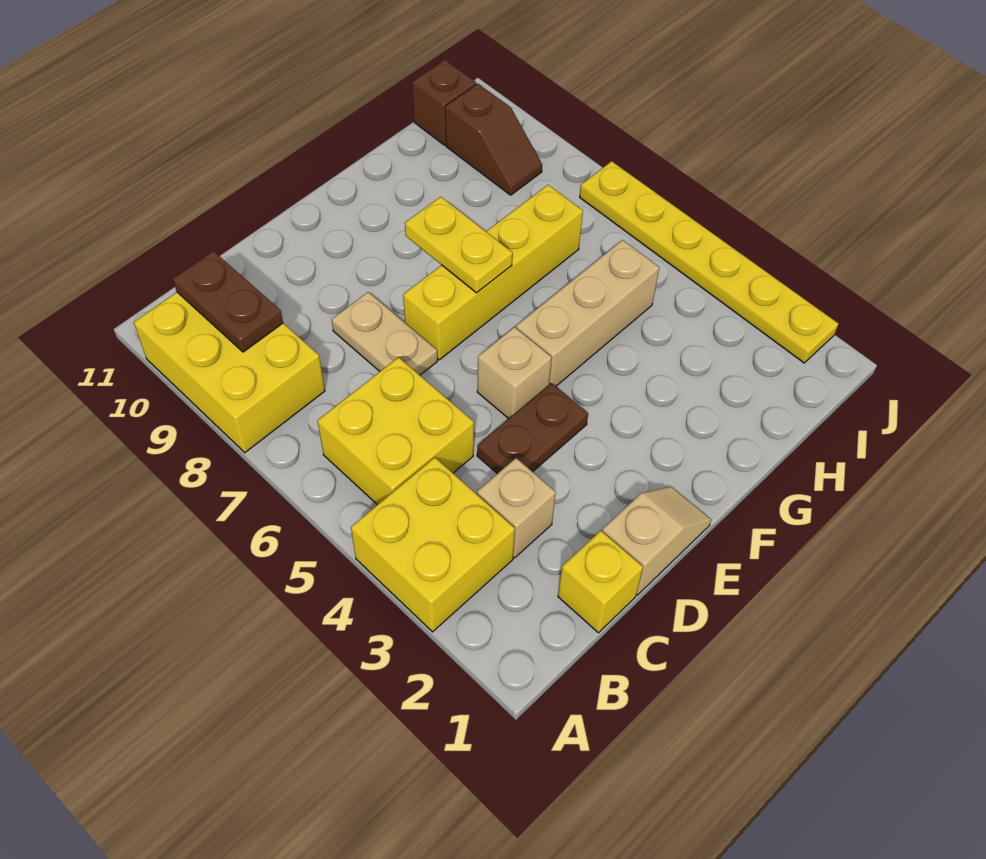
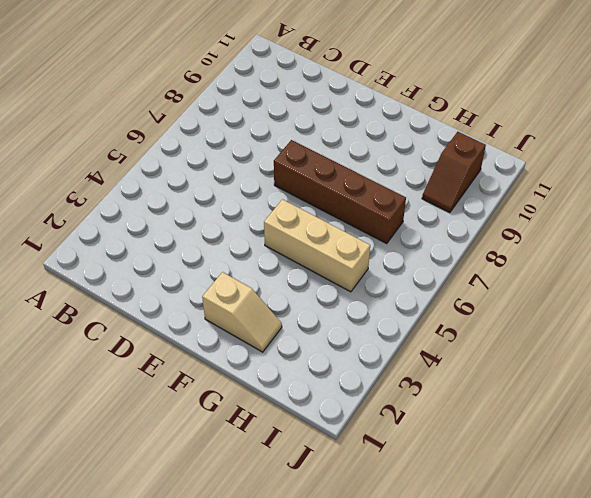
brown brick E7:H7 level 1 -> yellow brick E7:H7 level 1
tan slope F2:G2 level 1 top F -> tan slope D1:E1 level 1 top D
none -> yellow brick A3:B4 level 1
none -> yellow brick A8:B10 level 1
none -> yellow brick B5:C6 level 1

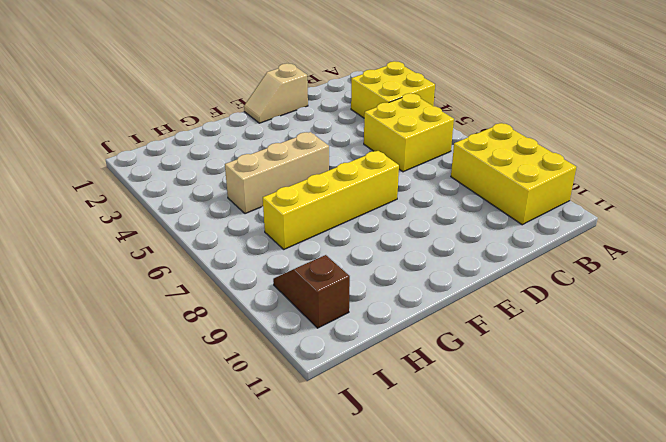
none -> yellow brick C1 level 1
none -> tan brick C3 level 1
none -> brown plate D4:E4 level 1

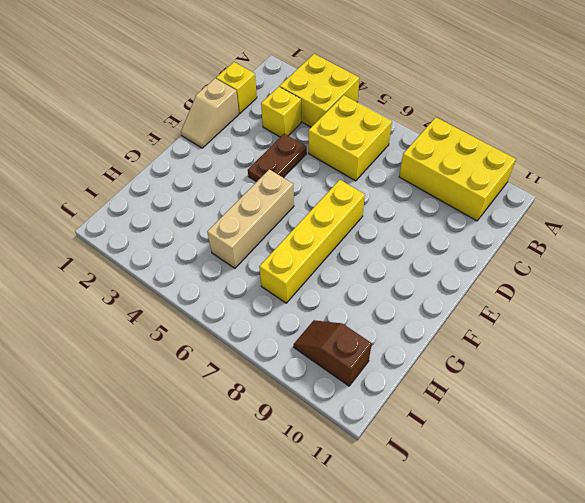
yellow brick C3 level 1 -> tan brick C3 level 1
none -> tan plate D7:D8 level 1
none -> tan brick E5 level 1
none -> brown brick I11 level 1

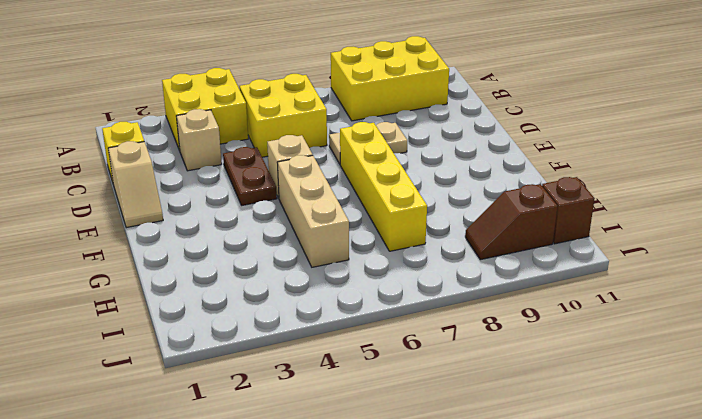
none -> yellow plate J2:J7 level 1
none -> brown plate B9:B10 level 2
none -> yellow plate F7:F8 level 2

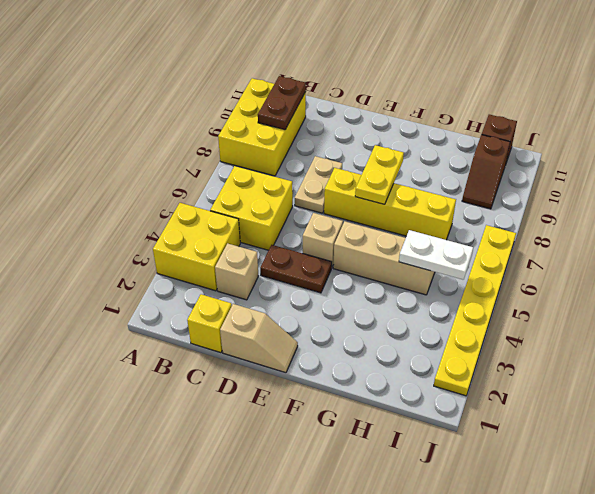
white plate H5:I5 level 2 -> none

